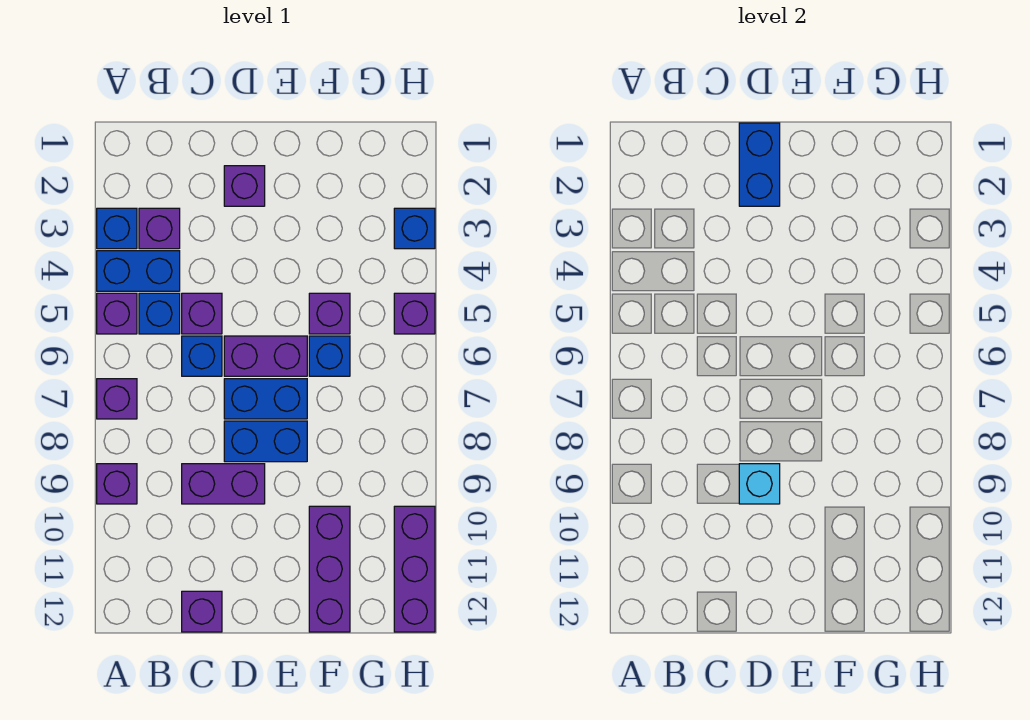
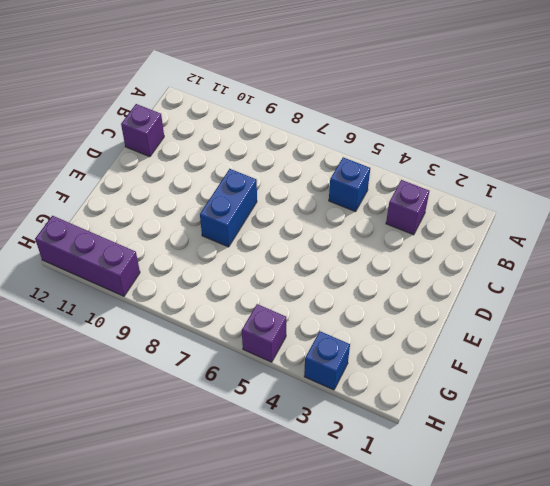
none -> blue brick A3 level 1
none -> blue brick A4:B4 level 1
none -> purple brick A5 level 1

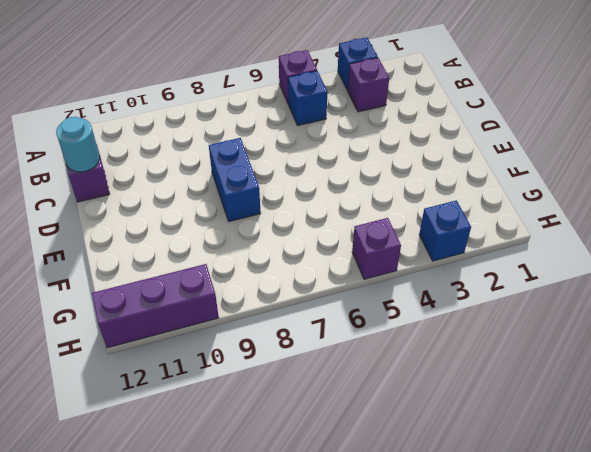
cyan round brick C12 level 2 -> none
none -> blue brick A4:B4 level 1
none -> purple brick A7 level 1
none -> purple brick A9 level 1

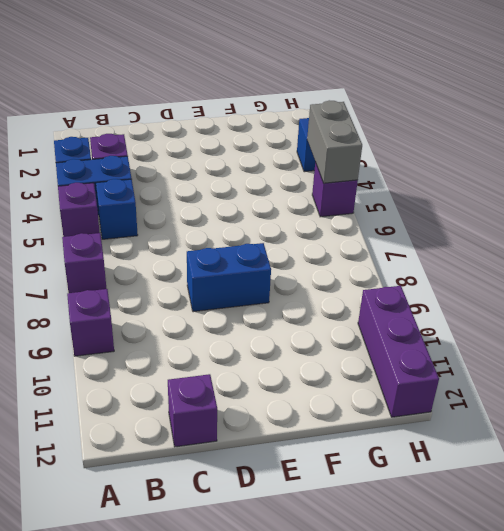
grey brick H4:H5 level 2 -> none
none -> purple brick C5 level 1
none -> blue brick C6 level 1
none -> purple brick C9:D9 level 1

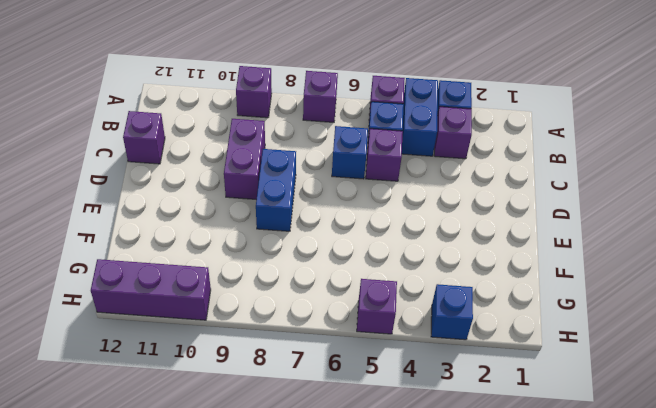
none -> purple brick D2 level 1
none -> purple brick D6:E6 level 1
none -> blue brick D7:E7 level 1

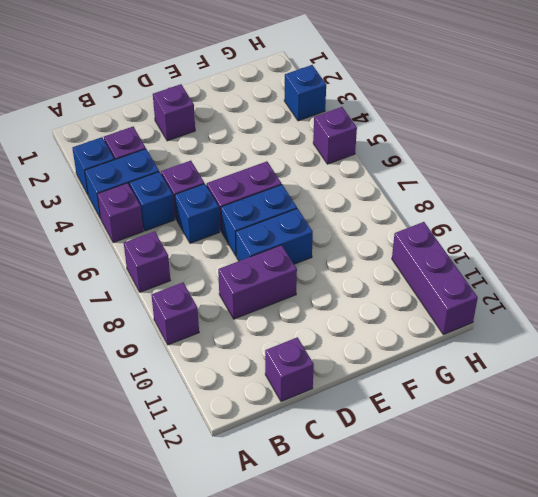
none -> purple brick F5 level 1
none -> blue brick F6 level 1
none -> purple brick F10:F12 level 1

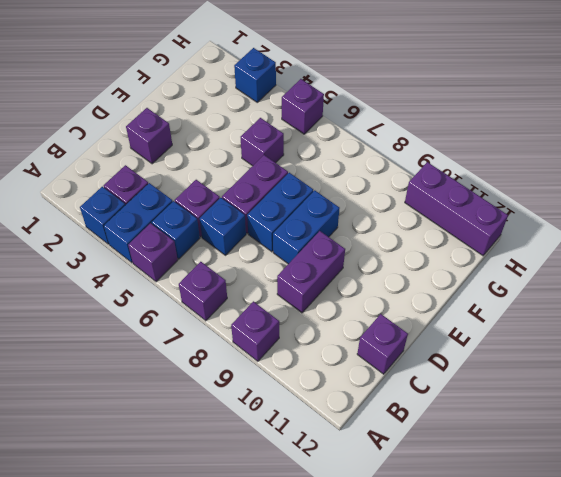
none -> blue brick F6 level 1
none -> purple brick F10:F12 level 1
none -> blue brick D1:D2 level 2

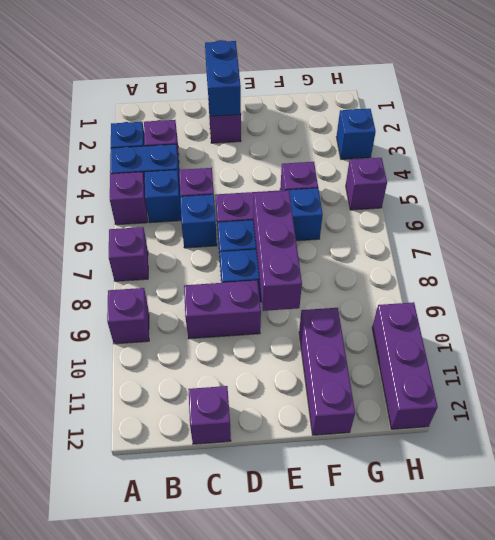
purple brick E7:E9 level 2 -> none
none -> cyan brick D9 level 2

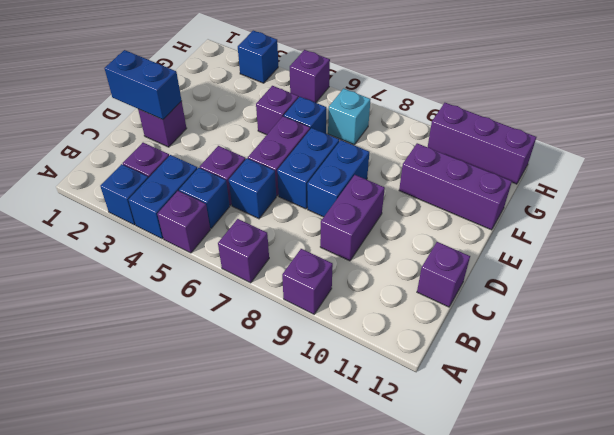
cyan brick G7 level 1 -> cyan brick D9 level 2

